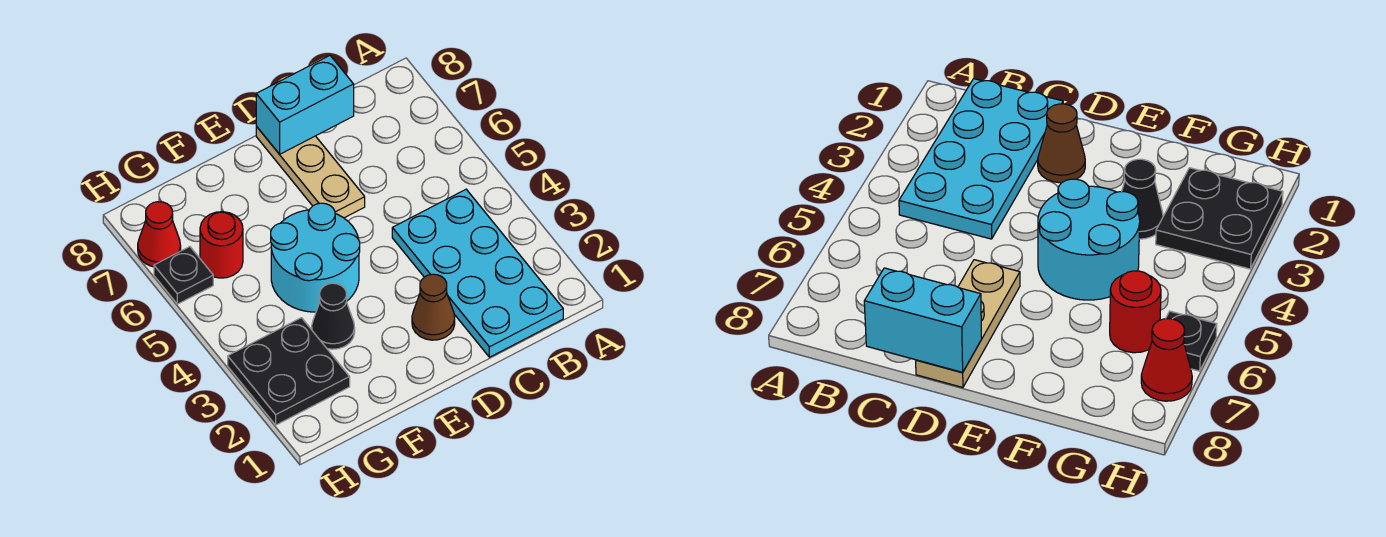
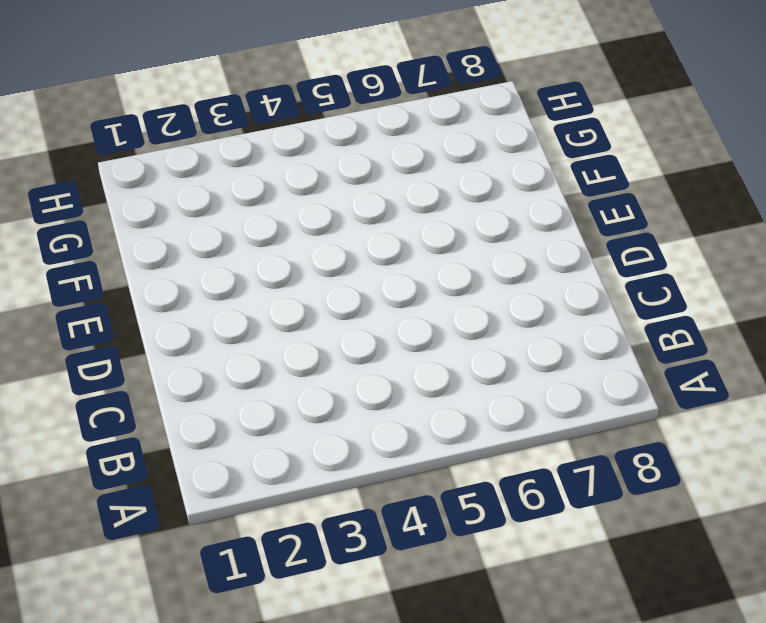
none -> cyan plate B1:C4 level 1
none -> brown cone D2 level 1

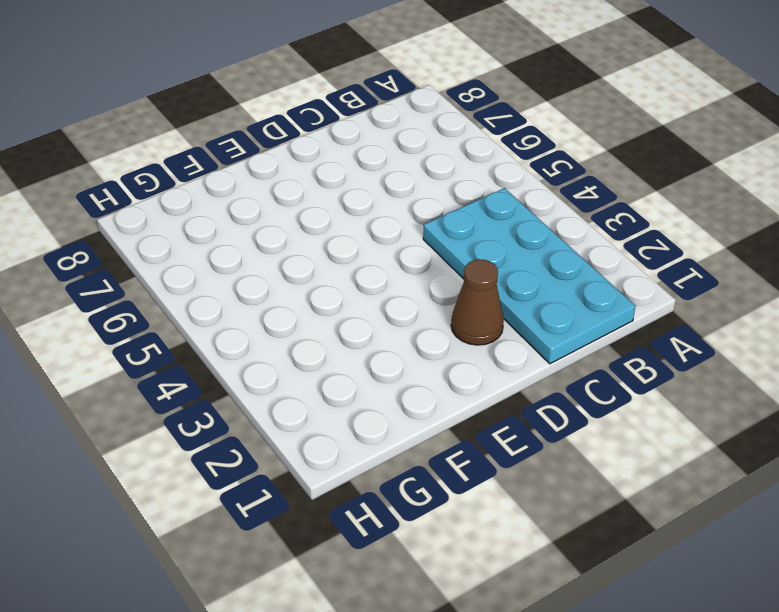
none -> tan plate D6:D8 level 1
none -> cyan round brick E4:F5 level 1

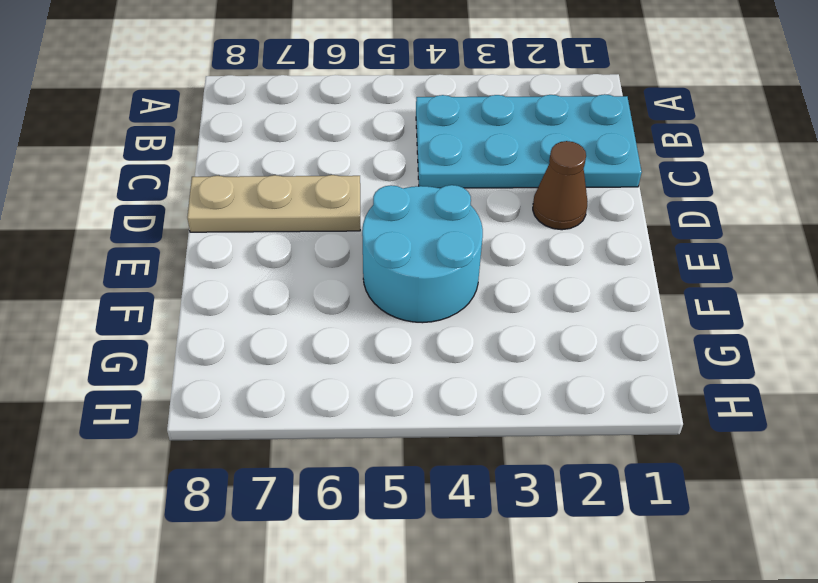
none -> black cone F3 level 1
none -> black plate G2:H3 level 1

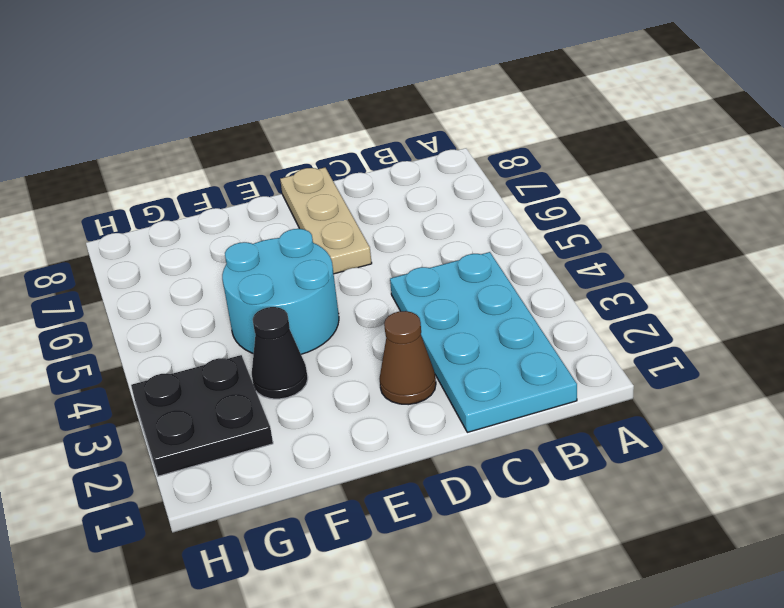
none -> red round brick G6 level 1
none -> black plate H6 level 1

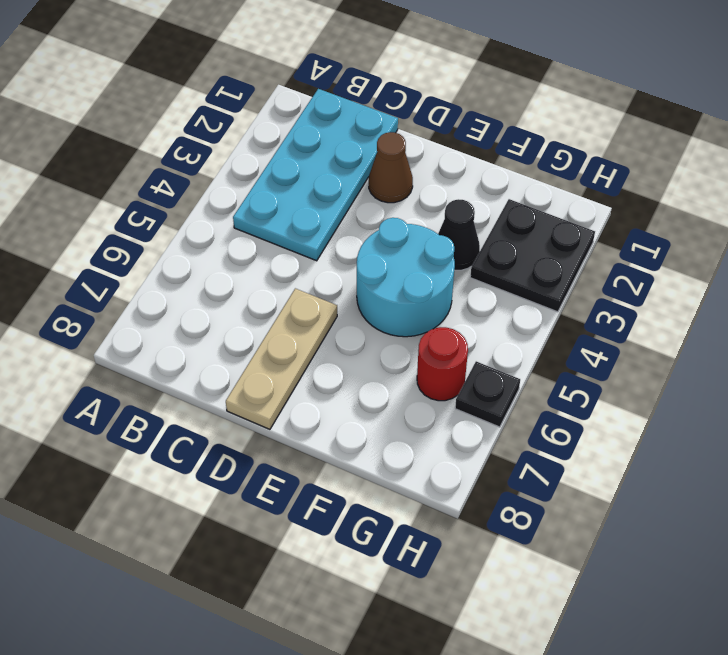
none -> red cone H7 level 1
none -> cyan brick C8:D8 level 2

